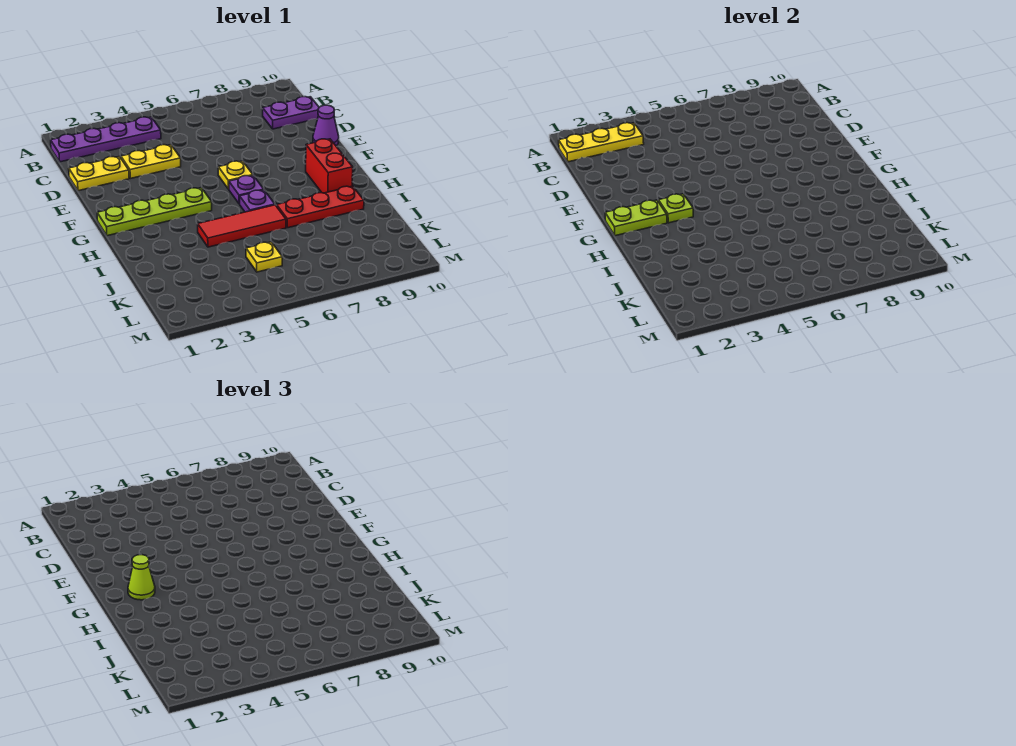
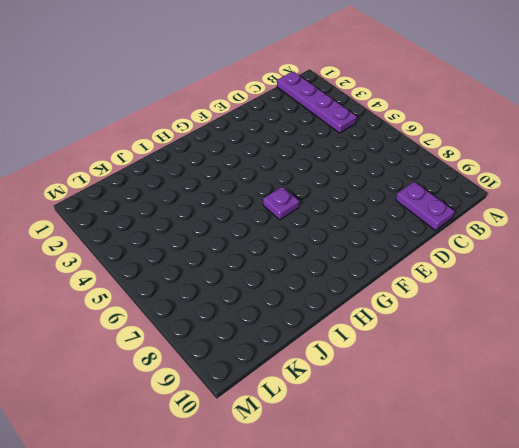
none -> yellow plate D1:D2 level 1
none -> yellow plate D3:D4 level 1
none -> purple cone E10 level 1

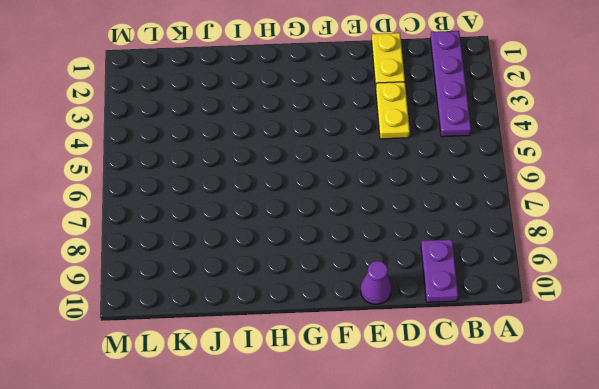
none -> yellow plate F6 level 1
none -> lime plate G1:G4 level 1
none -> purple plate G6 level 1

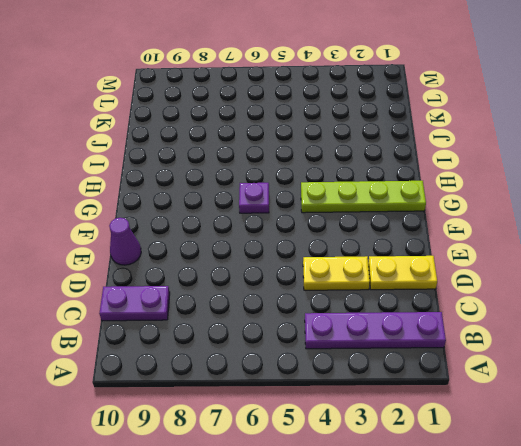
none -> yellow plate F6 level 1
none -> red brick G9:H9 level 1
none -> purple plate H6 level 1

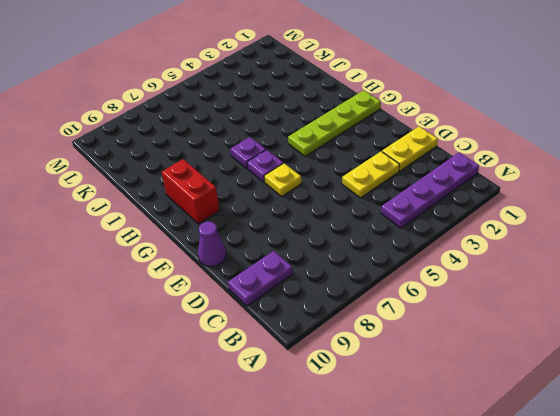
none -> red tile I4:I6 level 1
none -> red plate I7:I9 level 1
none -> yellow plate K5 level 1

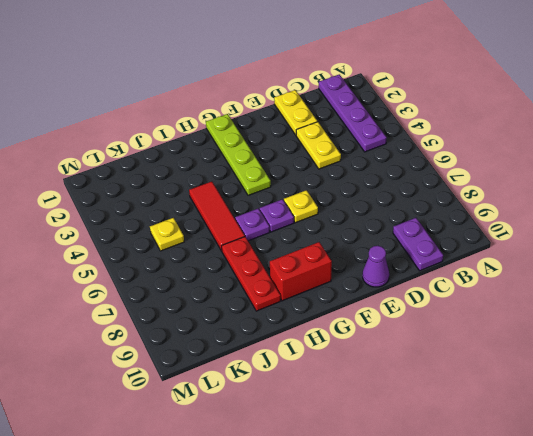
none -> yellow plate B1:B3 level 2
none -> lime plate G1:G2 level 2
none -> lime plate G3 level 2

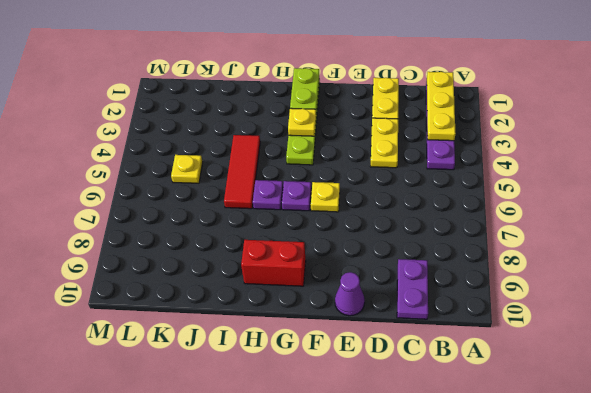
yellow plate G3 level 2 -> lime plate G3 level 2
none -> red plate I7:I9 level 1
none -> lime cone G2 level 3

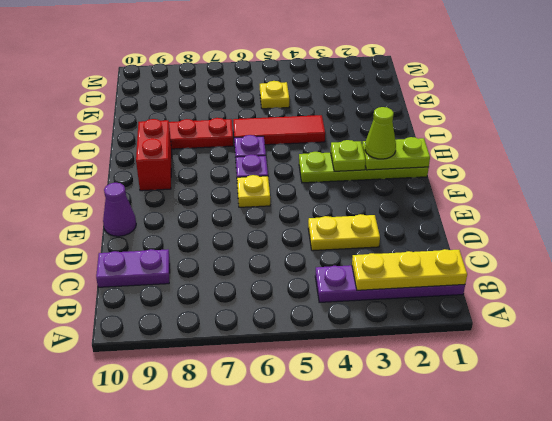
none -> yellow plate D1:D2 level 1

